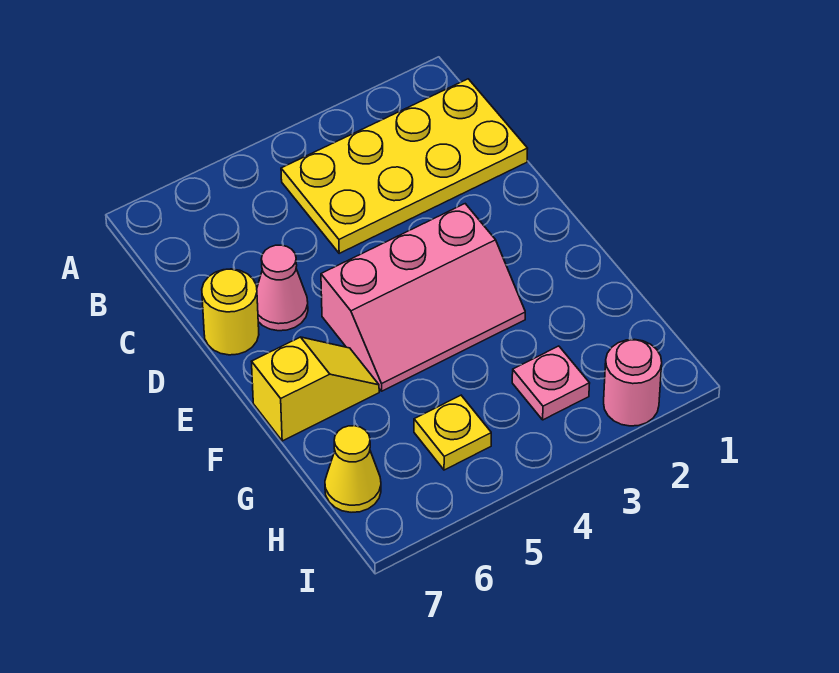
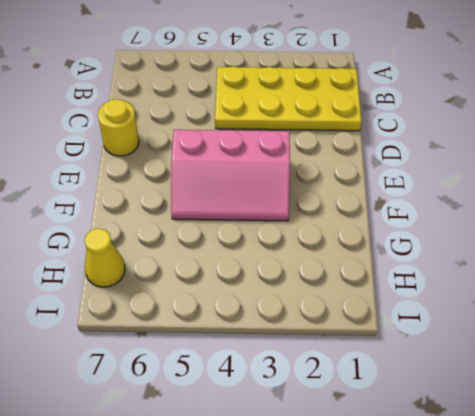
none -> pink cone D6 level 1
none -> yellow slope F6:F7 level 1 top 7

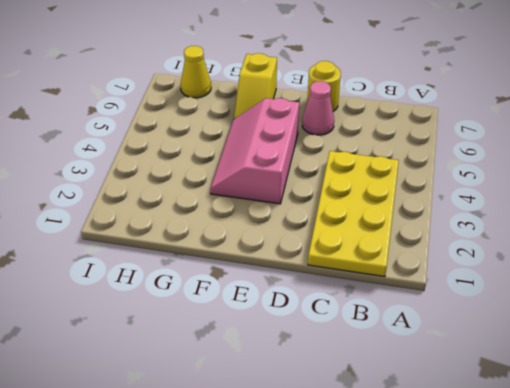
none -> pink plate H3 level 1
none -> yellow plate H5 level 1

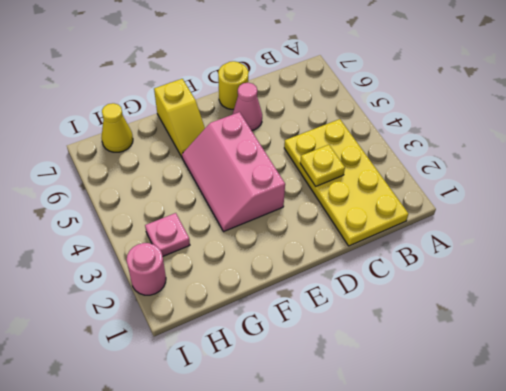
yellow plate C3 level 2 -> yellow plate H5 level 1

